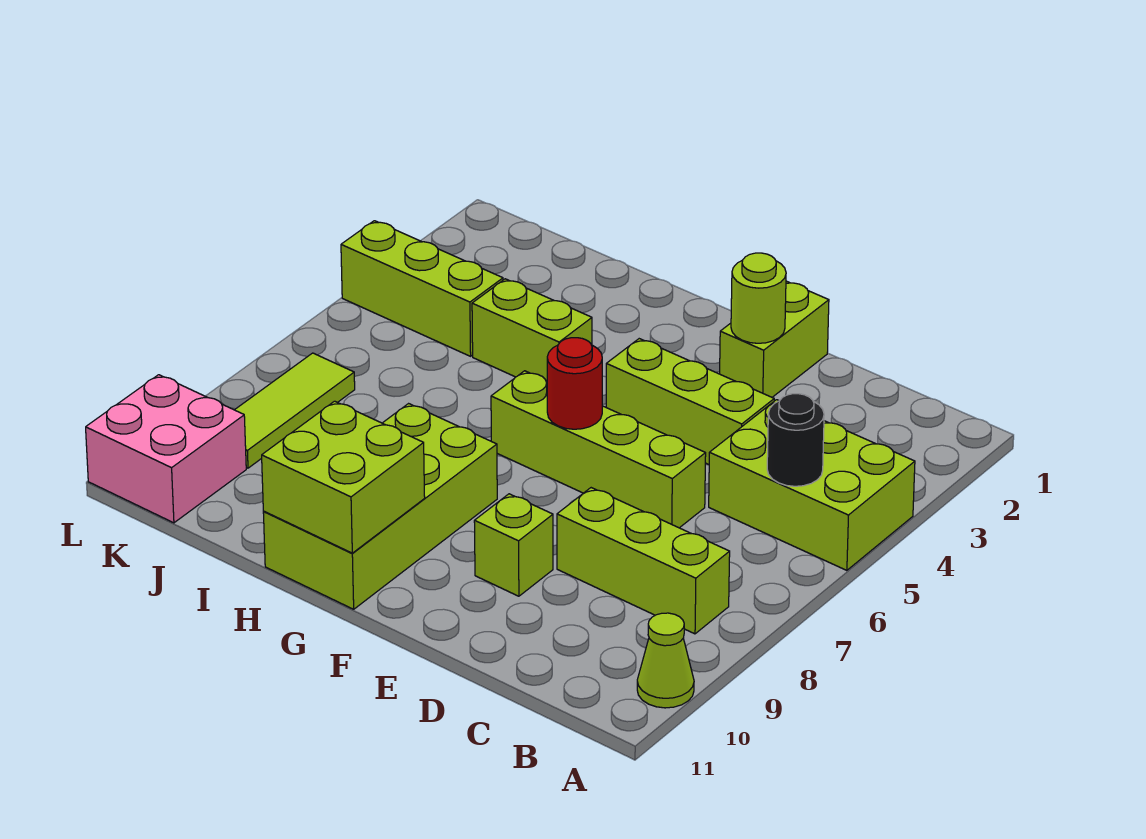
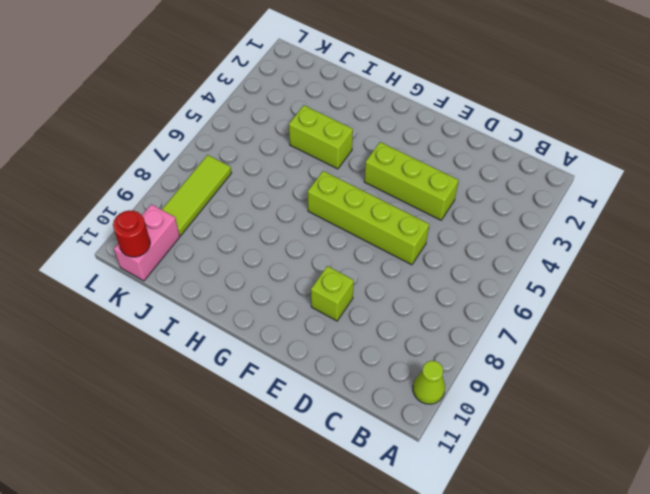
pink brick K10:K11 level 1 -> pink brick K10:L11 level 1
red round brick K11 level 2 -> red round brick F6 level 2
none -> lime brick A4:C5 level 1
none -> lime brick B8:D8 level 1
none -> lime brick E1:E2 level 1

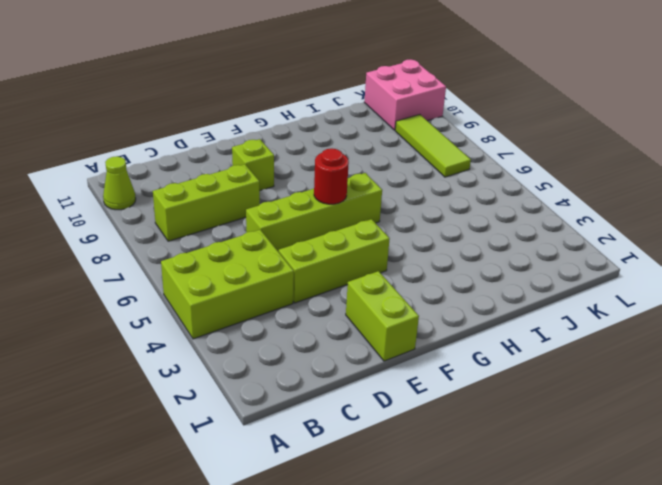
none -> lime brick G8:H11 level 1
none -> lime brick H4:I4 level 1
none -> lime brick J4:L4 level 1

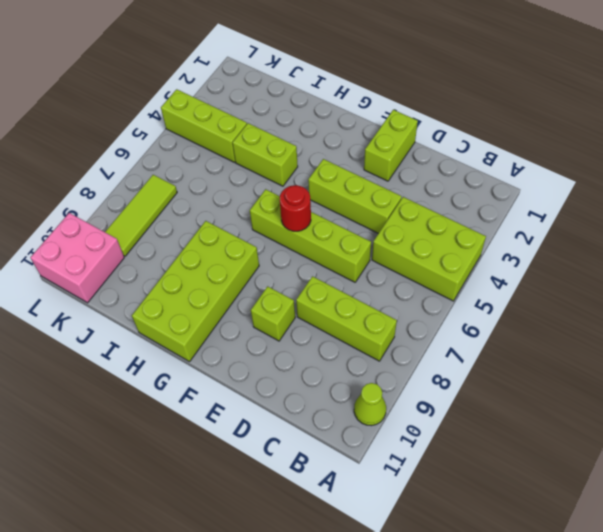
none -> black round brick B5 level 2
none -> lime round brick E2 level 2
none -> lime brick G10:H11 level 2

